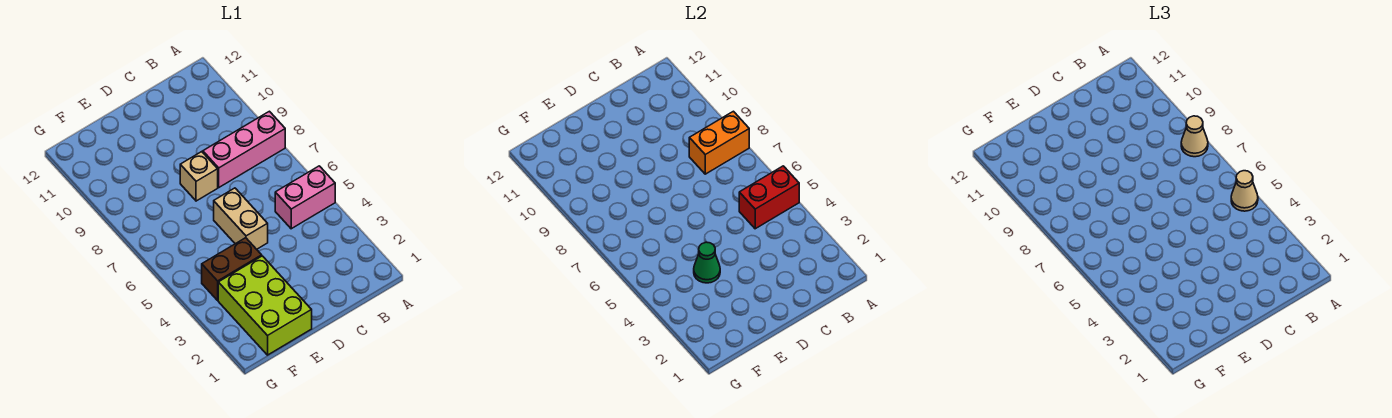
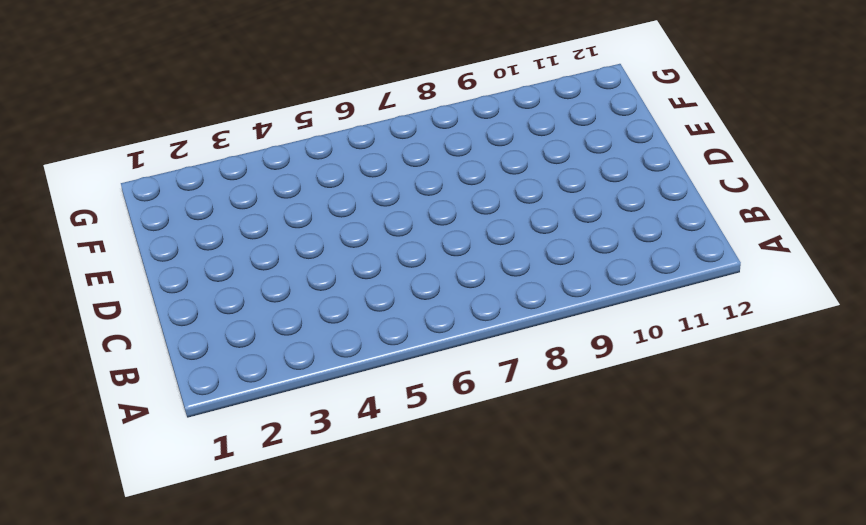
none -> pink brick A5:B5 level 1
none -> pink brick A8:C8 level 1

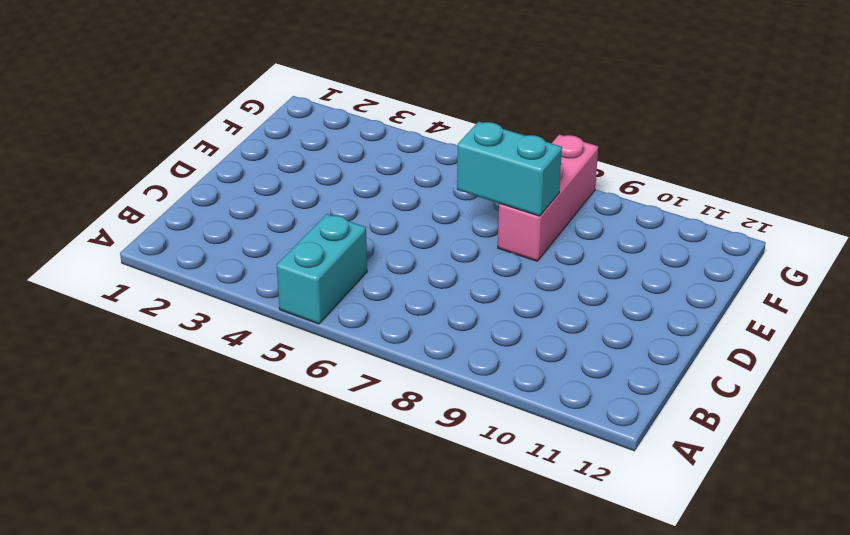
cyan brick A5:B5 level 1 -> pink brick A5:B5 level 1
cyan brick E7:E8 level 2 -> none
pink brick E8:G8 level 1 -> pink brick A8:C8 level 1
none -> tan brick D5:D6 level 1
none -> tan brick D8 level 1

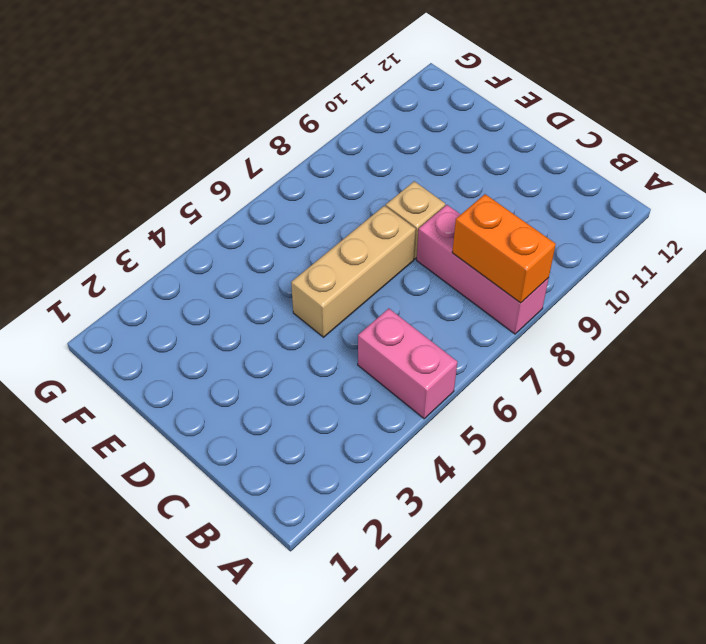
tan brick D5:D7 level 1 -> tan brick D5:D6 level 1
none -> lime brick E1:F3 level 1
none -> brown brick E4:F4 level 1

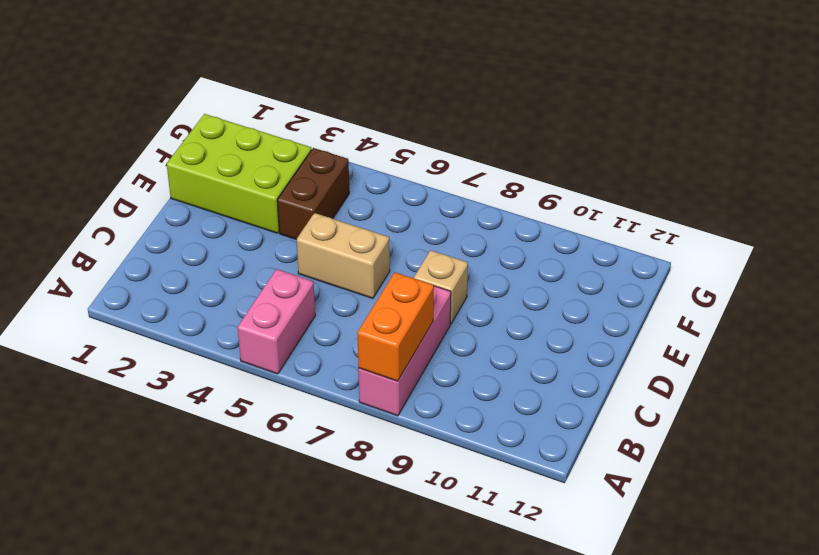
none -> red brick A5:B5 level 2
none -> green cone E4 level 2

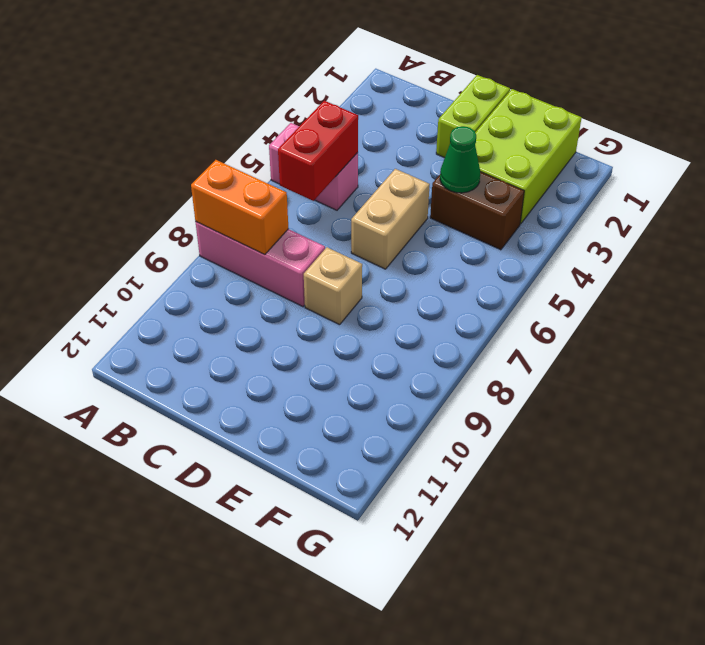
red brick B5:B6 level 2 -> red brick A5:B5 level 2
lime brick D1:D2 level 1 -> none
none -> tan cone A5 level 3
none -> tan cone A8 level 3

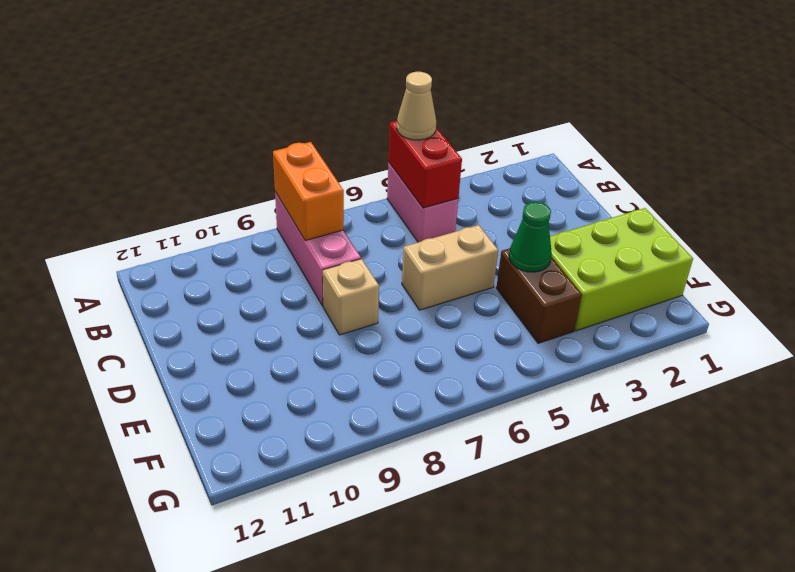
none -> tan cone A8 level 3

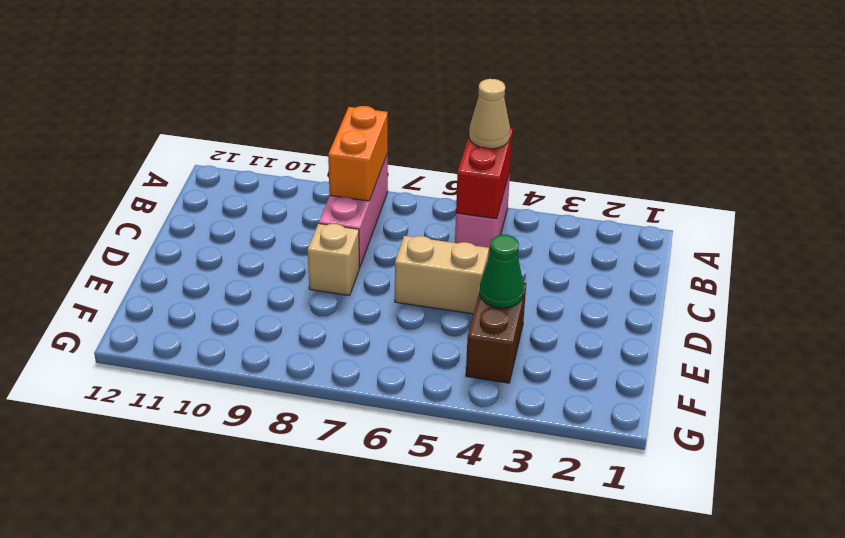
none -> lime brick E1:F3 level 1
none -> tan cone A8 level 3

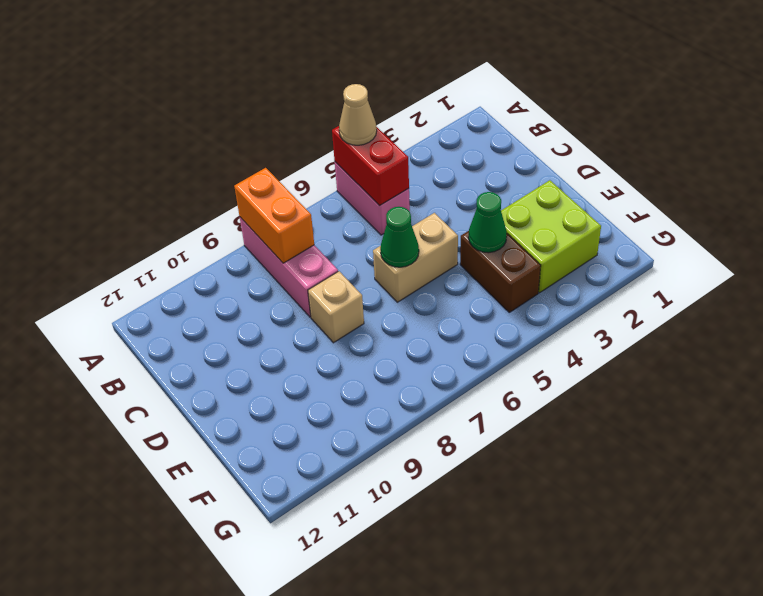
green cone D6 level 2 -> none
lime brick E2:F3 level 1 -> lime brick E1:F3 level 1
none -> tan cone A8 level 3

